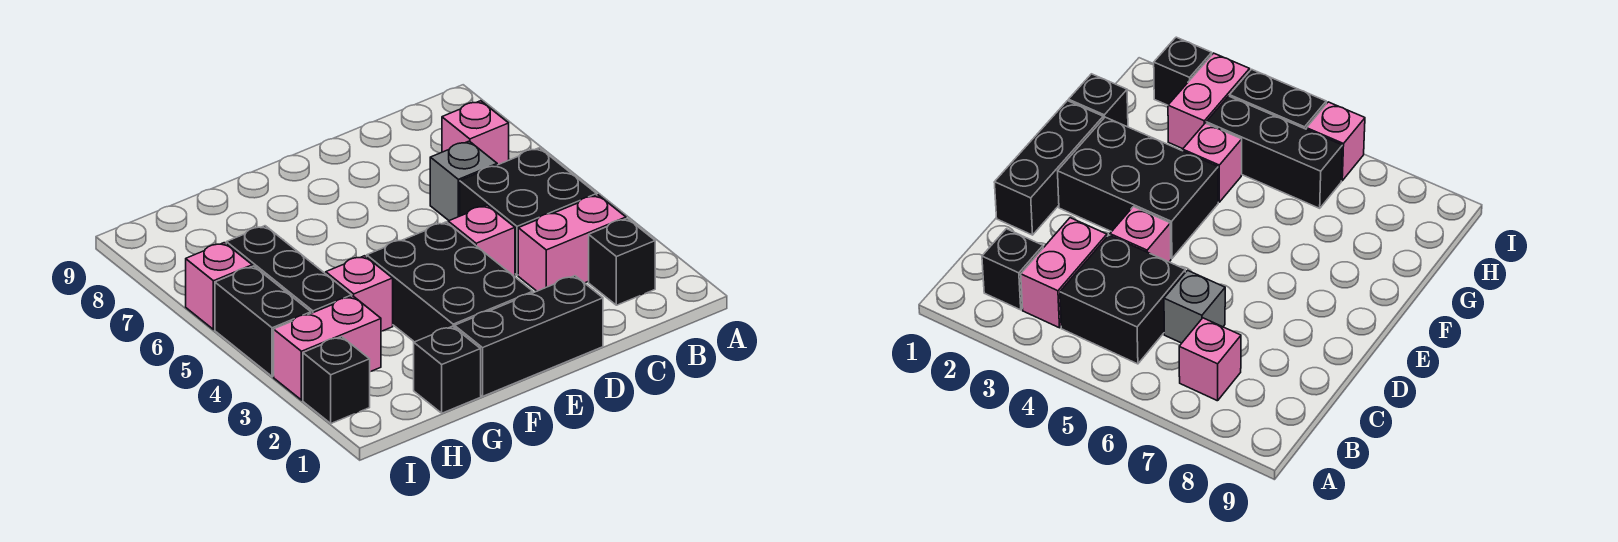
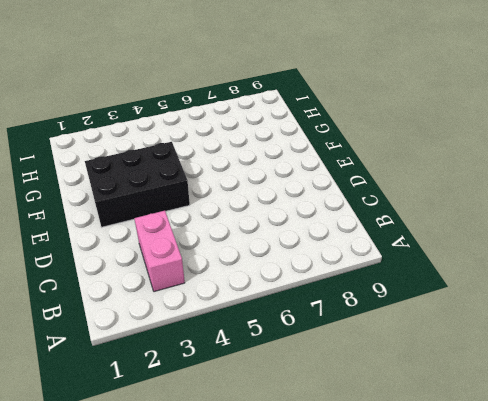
none -> black brick B2 level 1
none -> black brick B4:C5 level 1
none -> pink brick B7 level 1

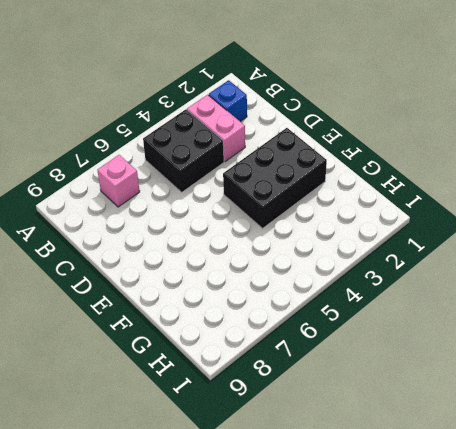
blue brick B2 level 1 -> black brick B2 level 1
none -> grey brick C6 level 1
none -> black brick D1:F1 level 1
none -> pink brick D4 level 1

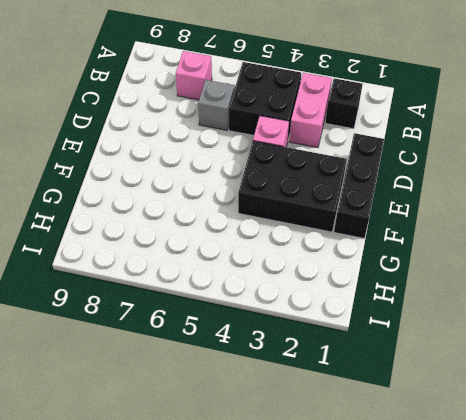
none -> black brick G1 level 1
none -> pink brick G4 level 1
none -> pink brick H3:I3 level 1

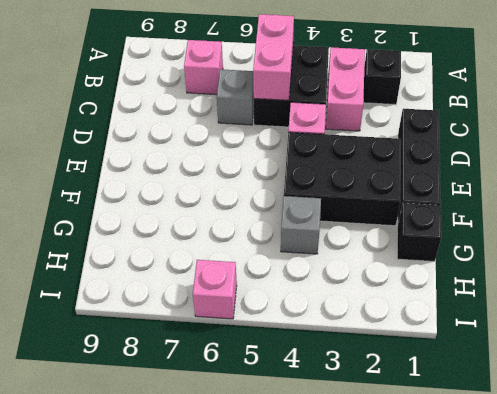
pink brick B5:C5 level 2 -> pink brick H3:I3 level 1
grey brick G4 level 1 -> pink brick G4 level 1
none -> black brick H4:H6 level 1
none -> black brick I2 level 1
none -> black brick I4:I5 level 1

